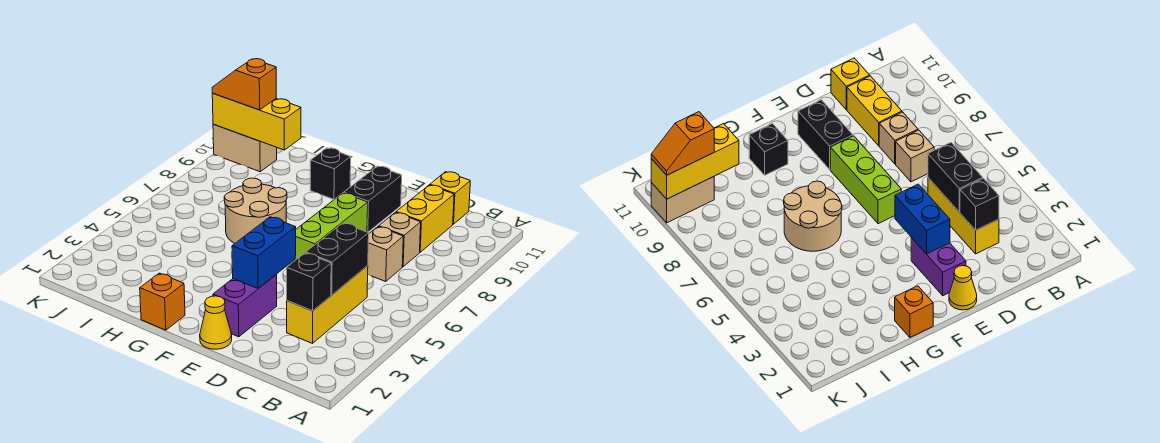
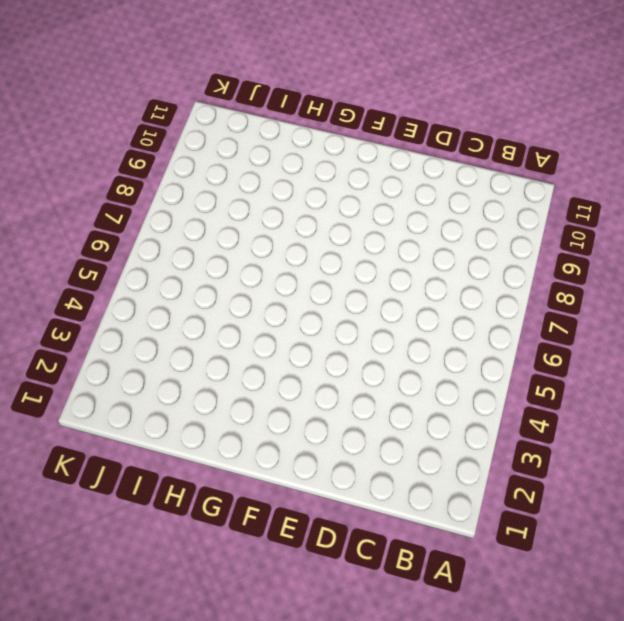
none -> yellow brick C3:C5 level 1
none -> tan brick C7 level 1
none -> tan brick C8 level 1

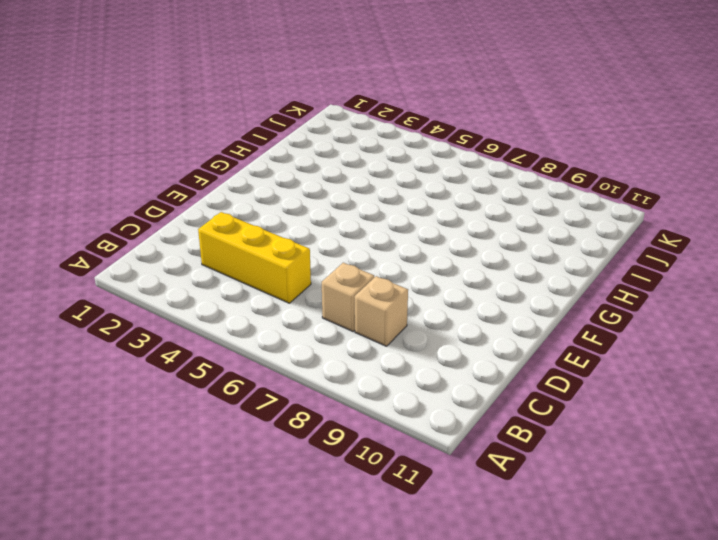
none -> yellow brick C9:C10 level 1
none -> yellow brick C11 level 1
none -> yellow cone E1 level 1

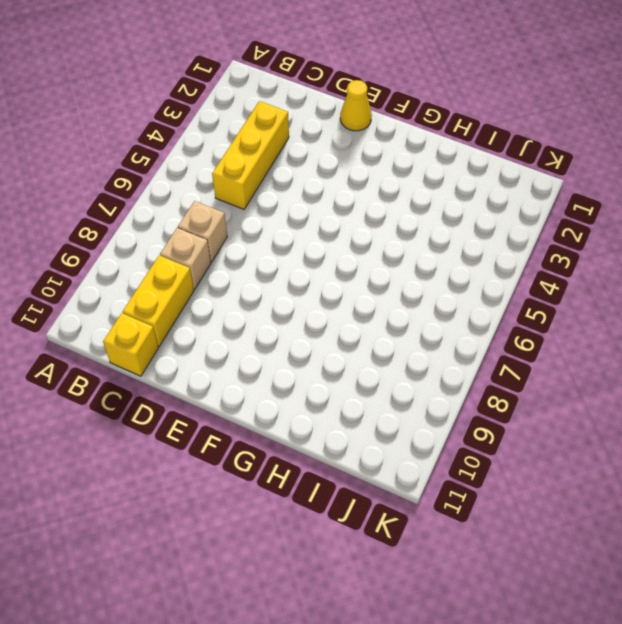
none -> purple brick E2:E3 level 1
none -> lime brick E6:E8 level 1
none -> black brick E9:E10 level 1

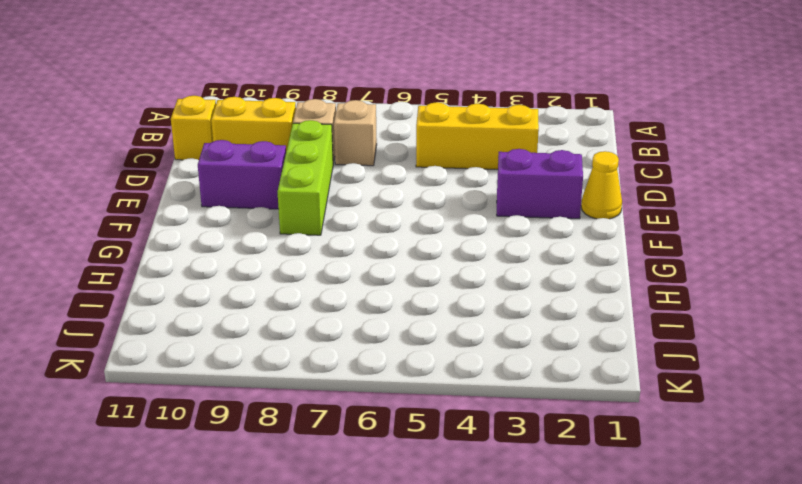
lime brick D8:F8 level 1 -> lime brick E6:E8 level 1
purple brick E9:E10 level 1 -> black brick E9:E10 level 1
none -> orange brick G1 level 1
none -> tan round brick G6:H7 level 1
none -> black brick G10 level 1

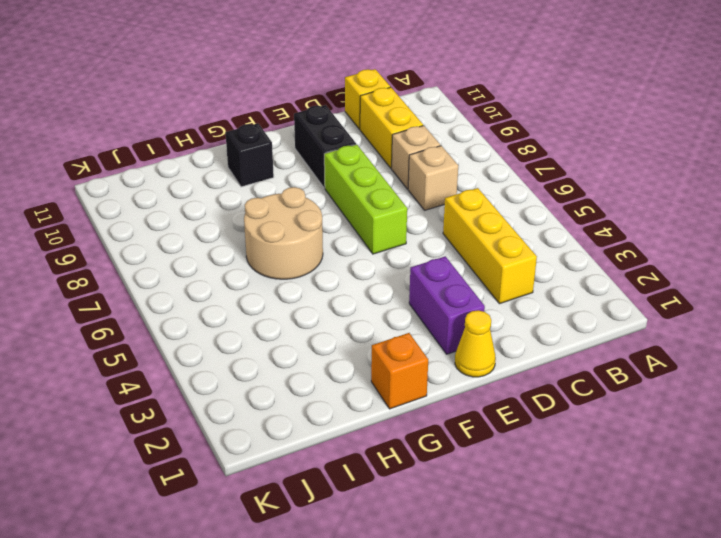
none -> tan brick J10:K10 level 1
none -> black brick C3 level 2
none -> black brick C4:C5 level 2

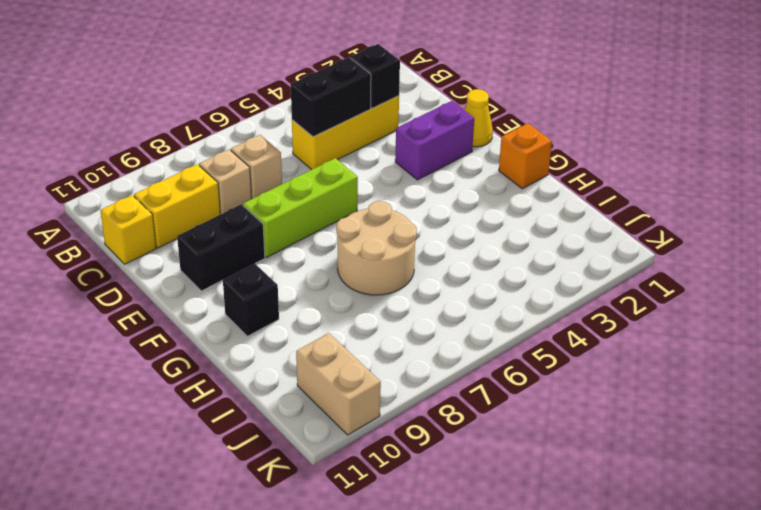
none -> blue brick E3:E4 level 2
none -> yellow brick I10:K10 level 2
none -> orange slope J10:K10 level 3 top J

